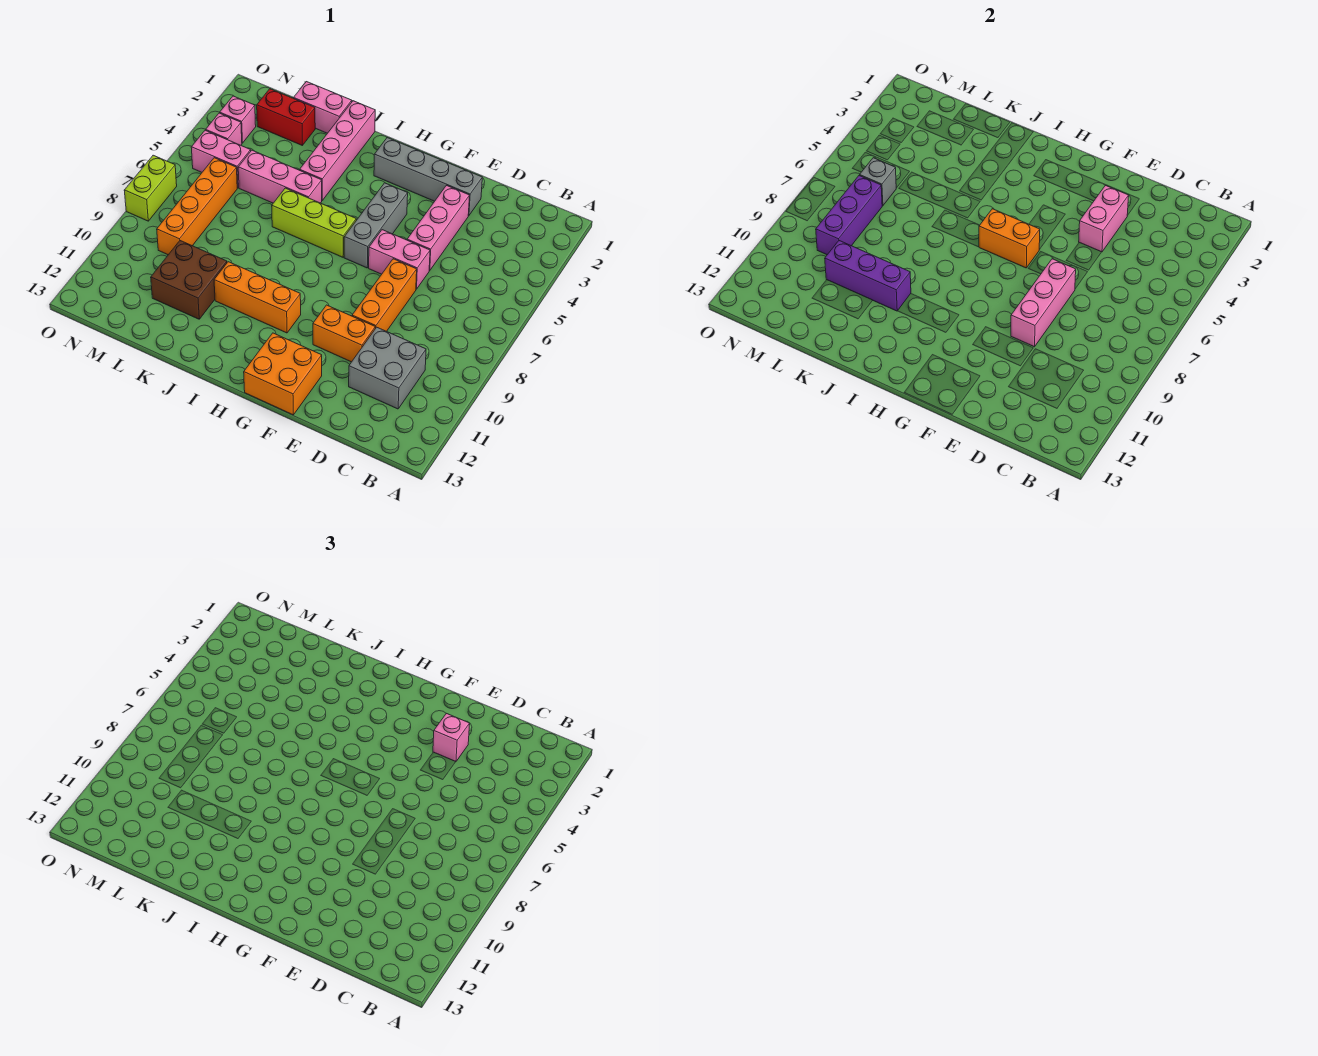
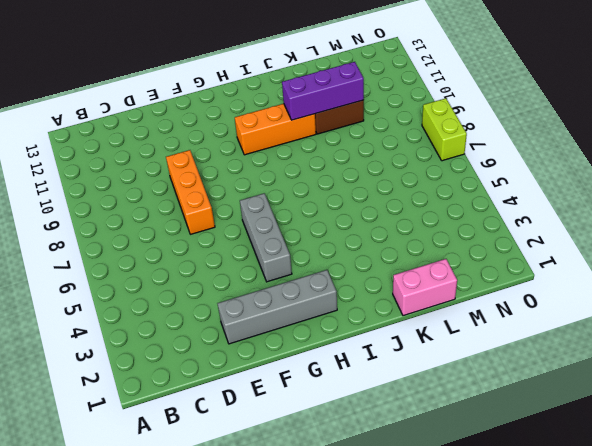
none -> grey brick C10:D11 level 1
none -> pink brick E3:E5 level 1
none -> pink brick E6:F6 level 1

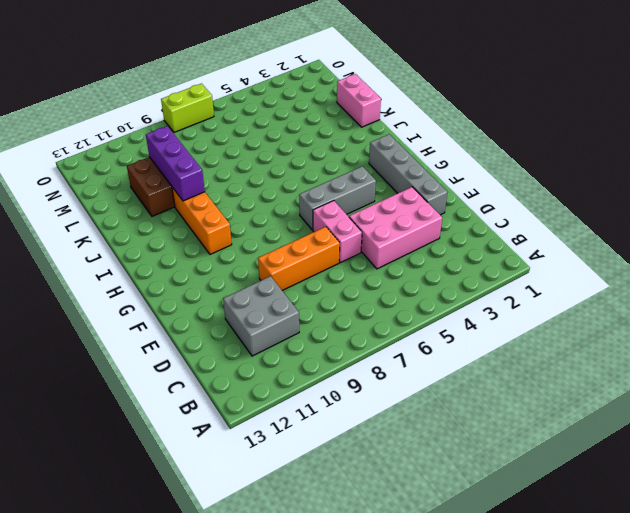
pink brick D3:E5 level 1 -> pink brick E3:E5 level 1
none -> orange brick E10:F10 level 1
none -> orange brick F12:G13 level 1
none -> lime brick H6:J6 level 1

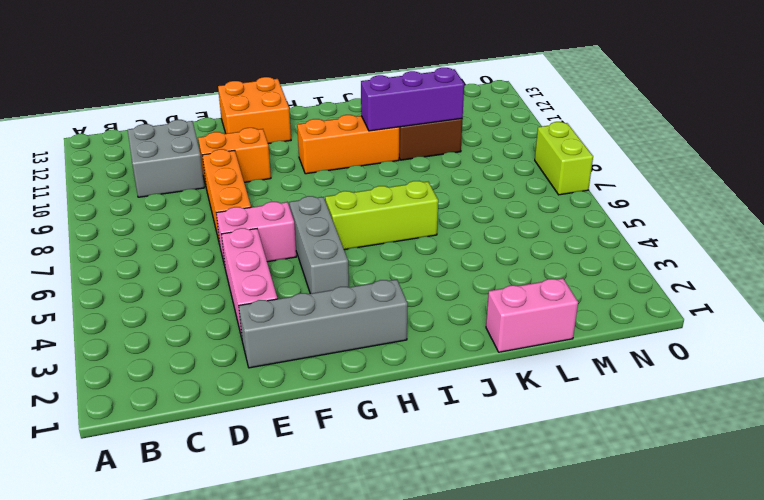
none -> pink brick J1:J4 level 1
none -> pink brick J5:L5 level 1
none -> red brick L2:M2 level 1

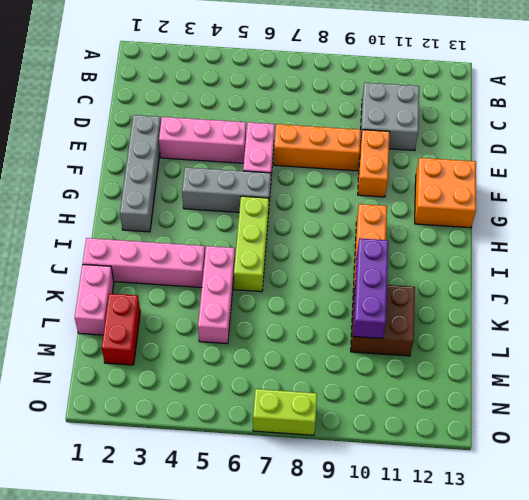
none -> pink brick M5:N5 level 1
none -> orange brick M6:M9 level 1
none -> pink brick N3 level 1

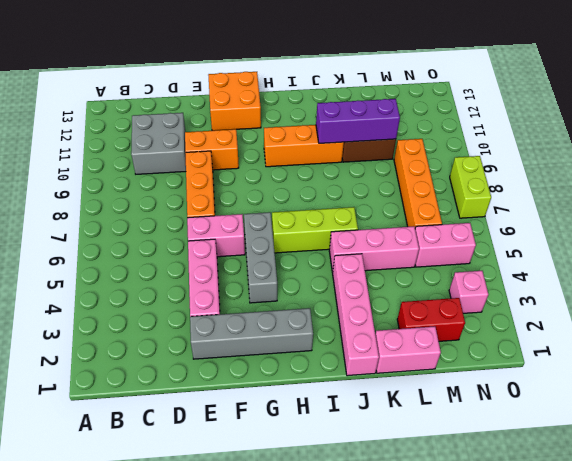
none -> pink brick N4 level 1
none -> pink brick E3:E4 level 2
none -> pink brick E7:E9 level 2

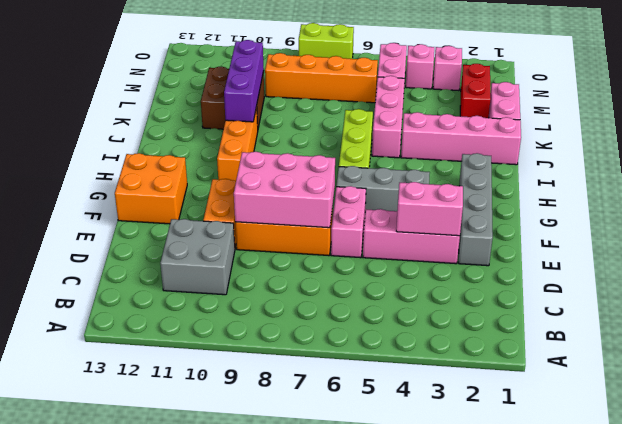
pink brick E7:F9 level 2 -> pink brick E7:E9 level 2
none -> orange brick G6:H6 level 2
none -> grey brick M6 level 2
none -> purple brick M7:M9 level 2

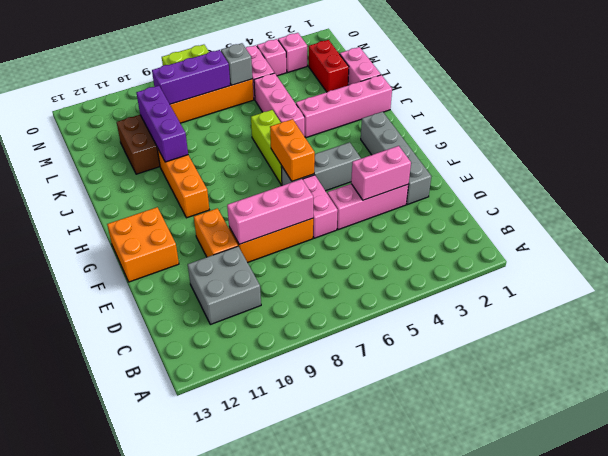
none -> pink brick E3 level 3

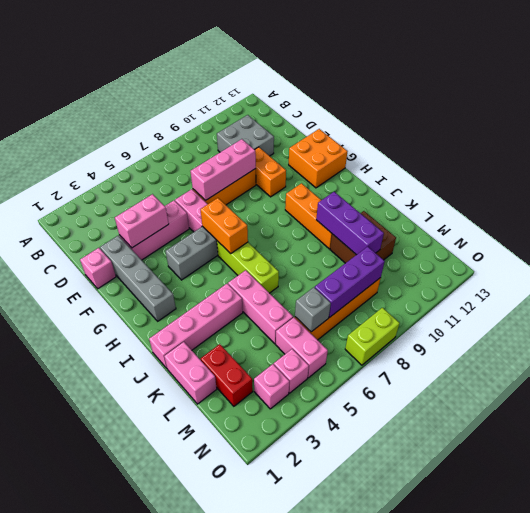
pink brick E1 level 1 -> pink brick E3 level 3

